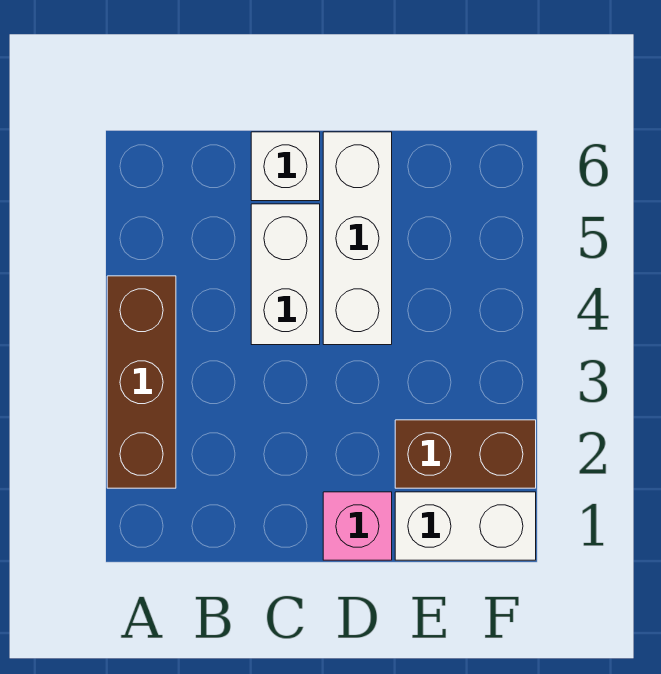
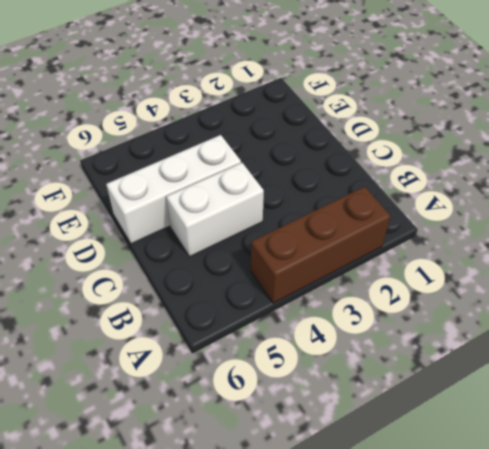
none -> white brick C6 level 1
none -> pink brick D1 level 1

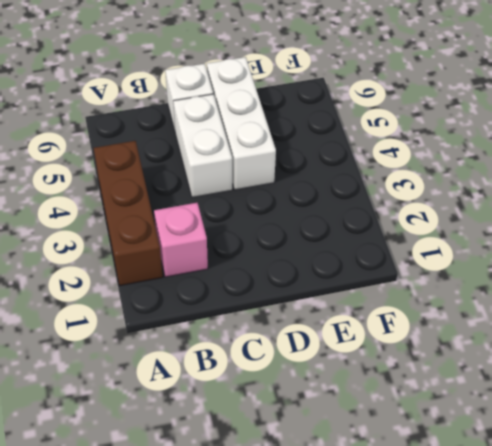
pink brick B2 level 1 -> pink brick D1 level 1
none -> white brick E1:F1 level 1
none -> brown brick E2:F2 level 1

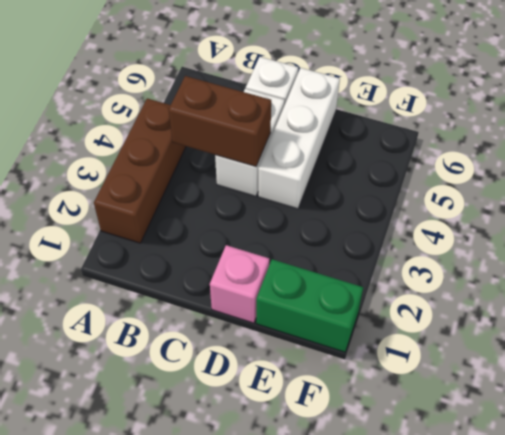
brown brick B4:C4 level 2 -> brown brick E2:F2 level 1
green brick E1:F1 level 1 -> white brick E1:F1 level 1

